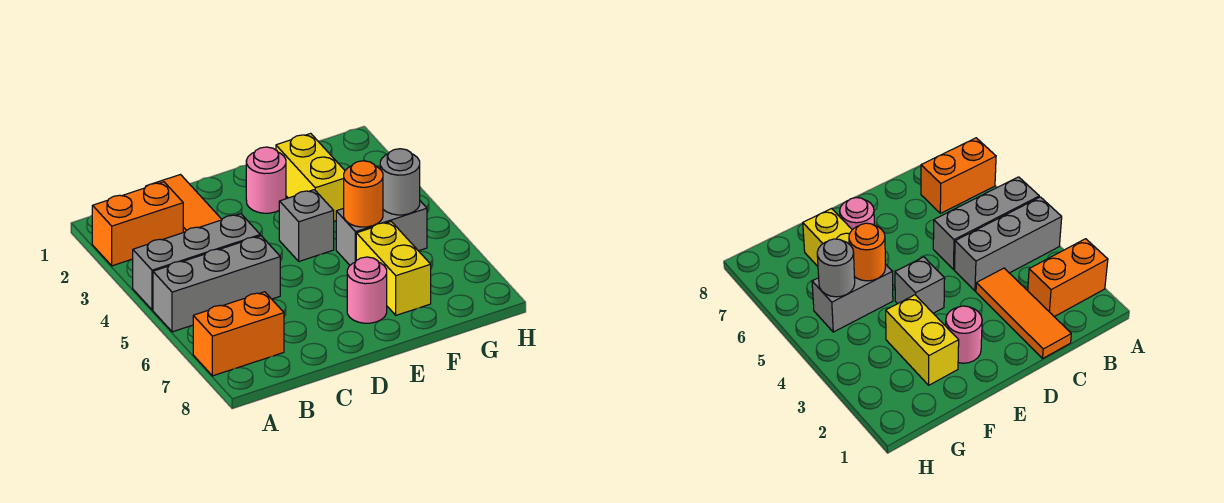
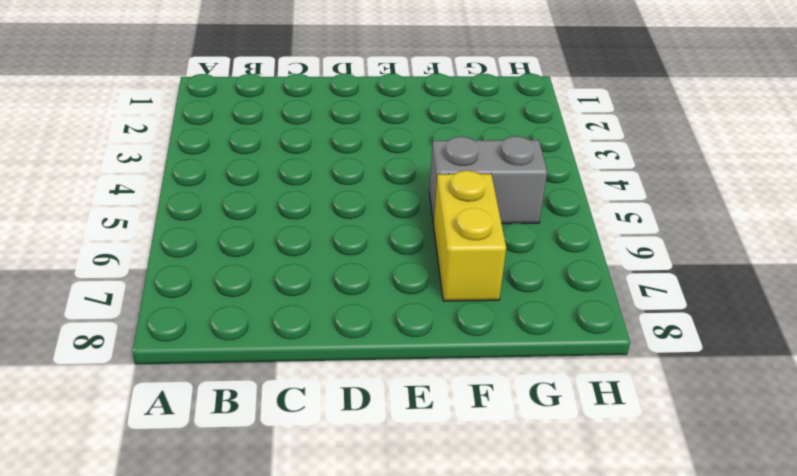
none -> orange brick A2:B2 level 1
none -> grey brick A4:C4 level 1
none -> grey brick A5:C5 level 1

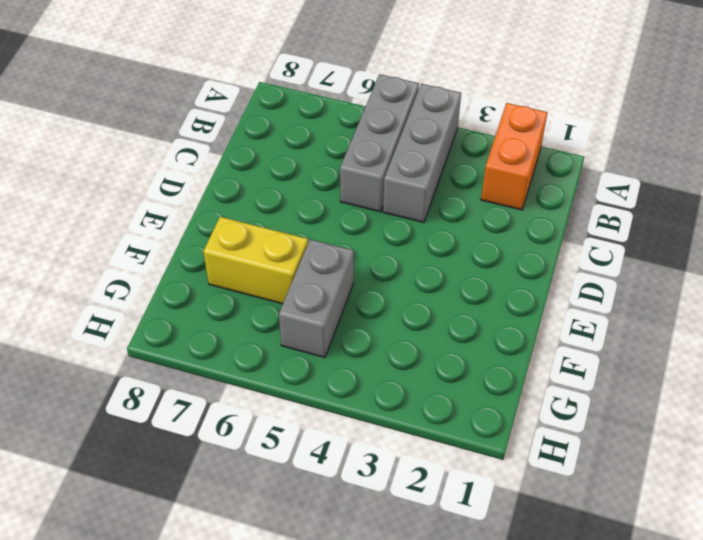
none -> orange brick A7:B7 level 1
none -> orange tile C1:C3 level 1
none -> pink round brick E2 level 1

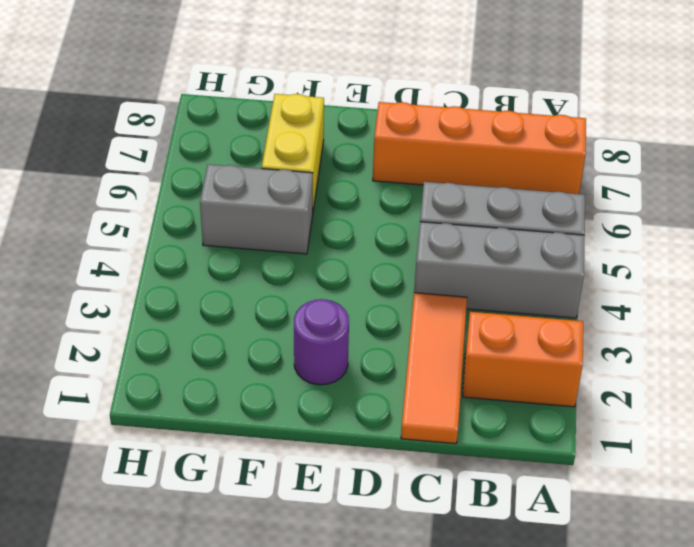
orange brick A7:D7 level 1 -> orange brick A7:B7 level 1
purple round brick E2 level 1 -> pink round brick E2 level 1
none -> grey brick E4 level 1
none -> pink round brick E7 level 1
none -> yellow brick F2:F3 level 1

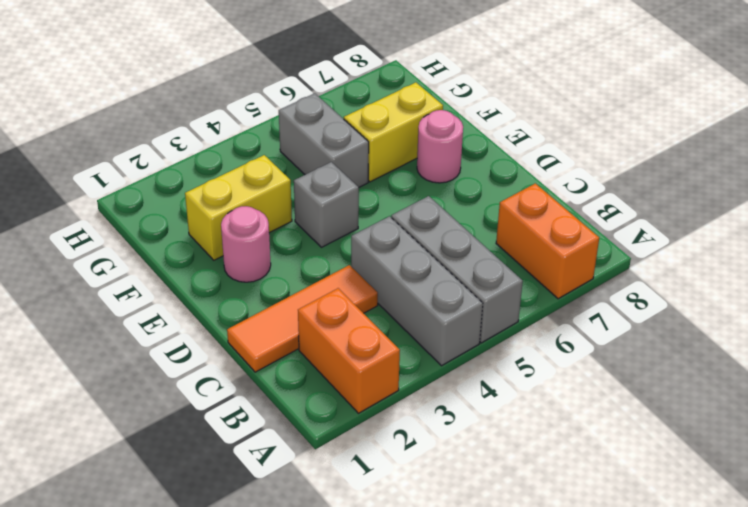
none -> orange round brick F5 level 2
none -> grey round brick G5 level 2

